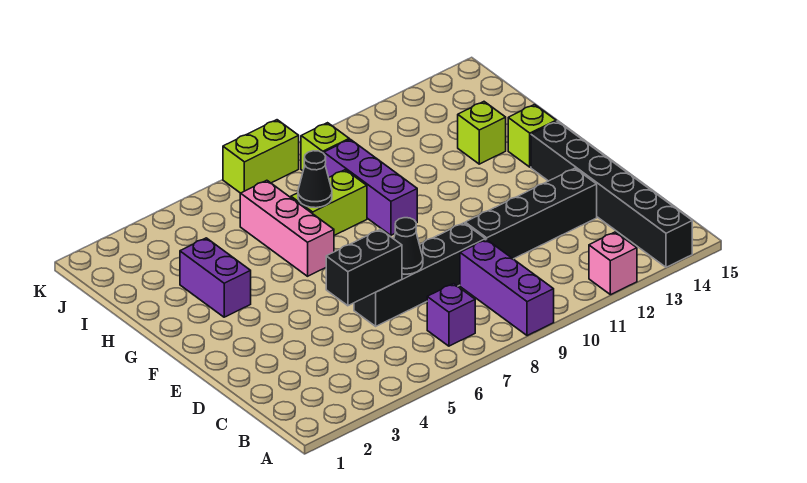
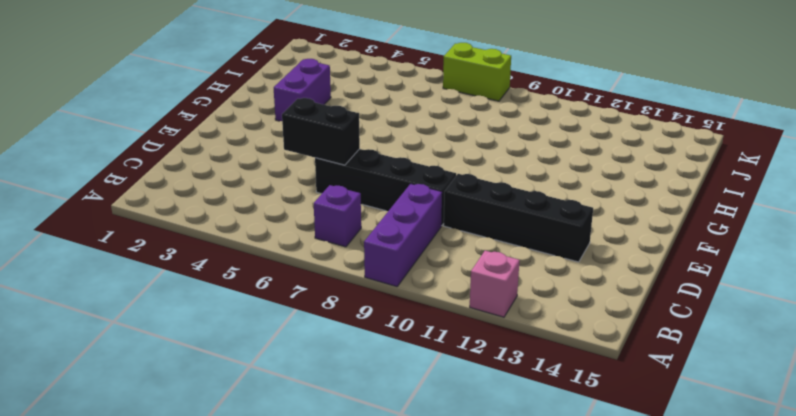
none -> black brick A14:F14 level 1
none -> pink brick G6:I6 level 1
none -> purple brick G9:I9 level 1

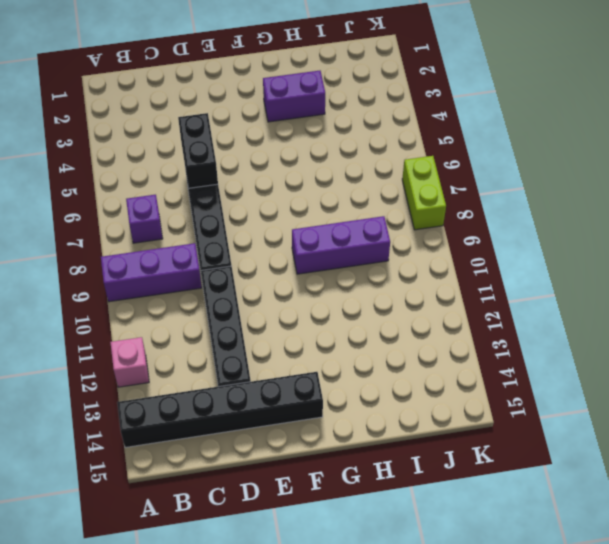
none -> pink brick G6:I6 level 1
none -> lime brick G14 level 1
none -> lime brick H7:H8 level 1

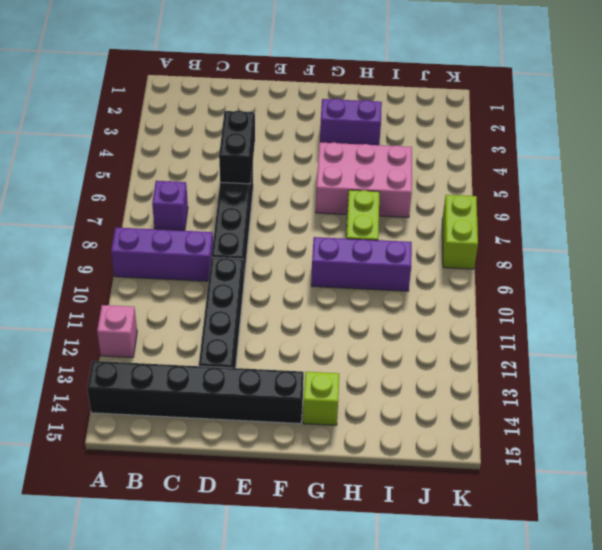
pink brick G5:I6 level 1 -> pink brick G6:I6 level 1
none -> lime brick H13 level 1
none -> lime brick J9 level 1
none -> black cone D7 level 2

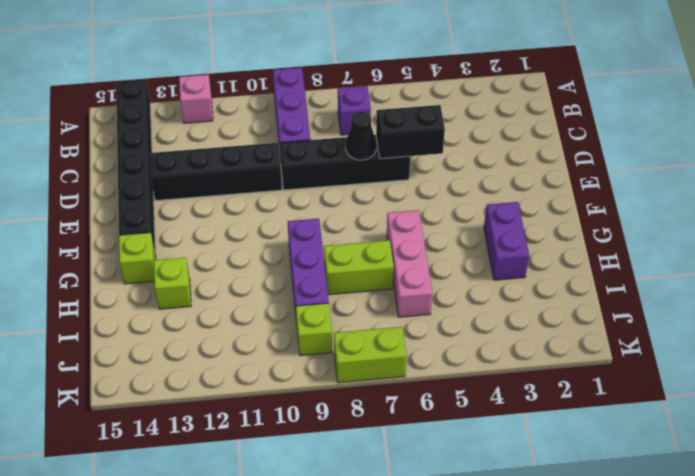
none -> black cone H7 level 2

